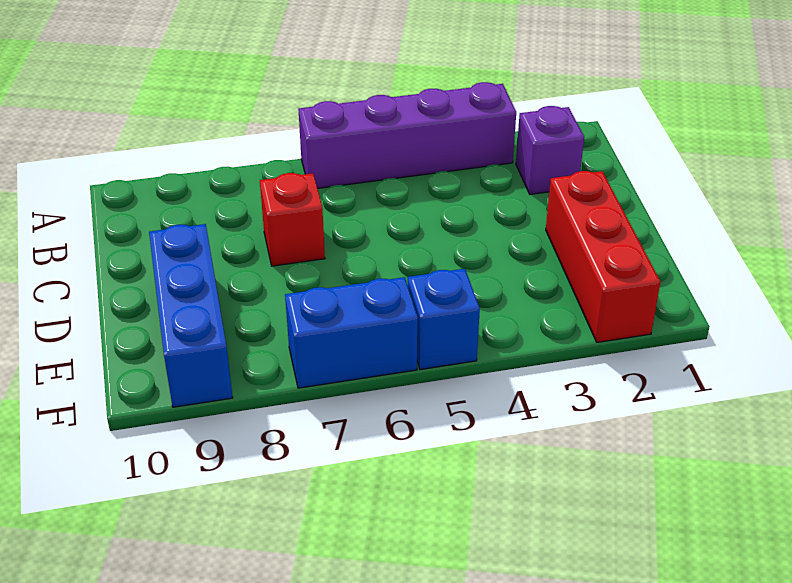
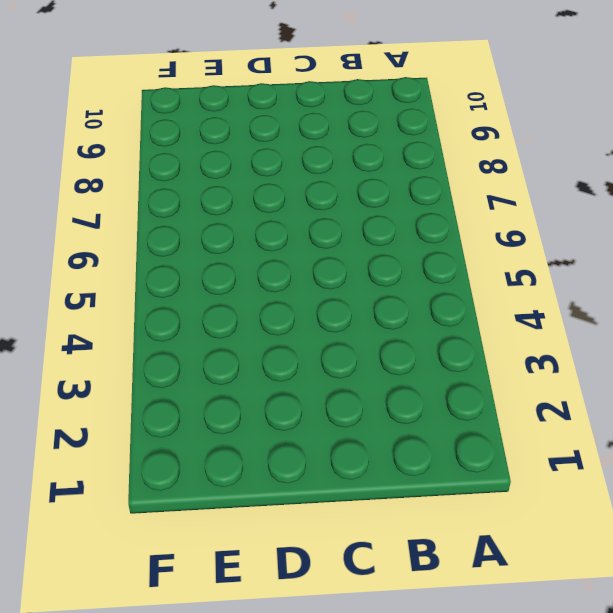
none -> purple brick A3:A6 level 1
none -> purple brick B2 level 1

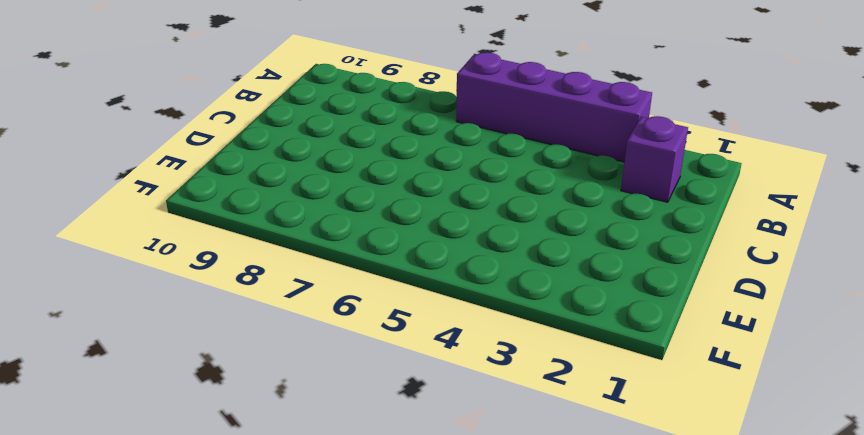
none -> red brick C7 level 1
none -> red brick D2:F2 level 1

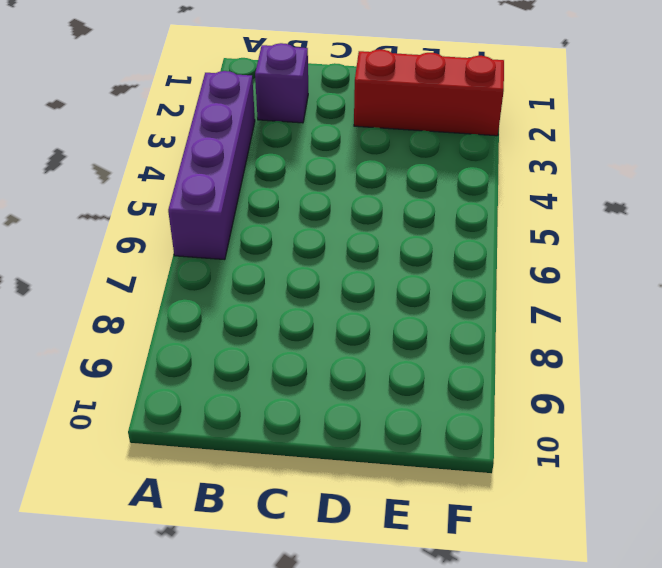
none -> red brick C7 level 1
none -> blue brick D9:F9 level 1

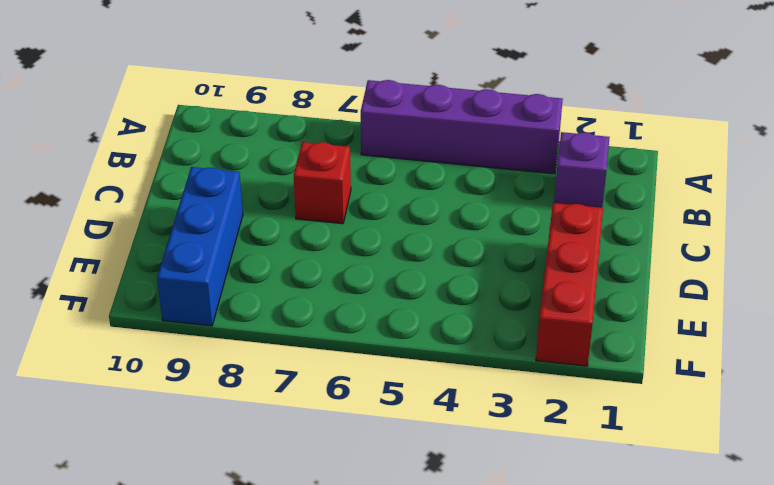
none -> blue brick F5 level 1
none -> blue brick F6:F7 level 1

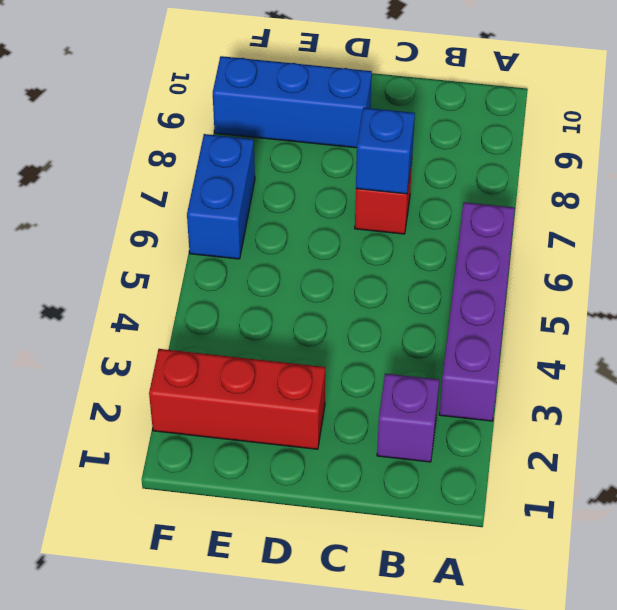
blue brick C7 level 2 -> blue brick F5 level 1

